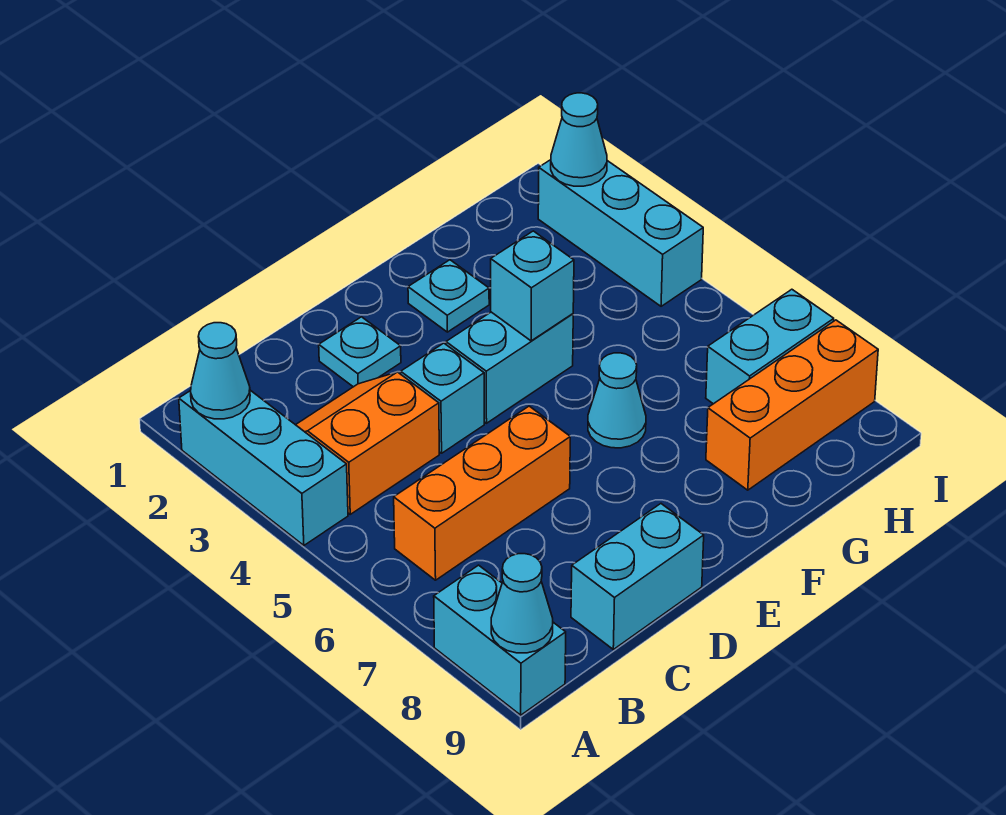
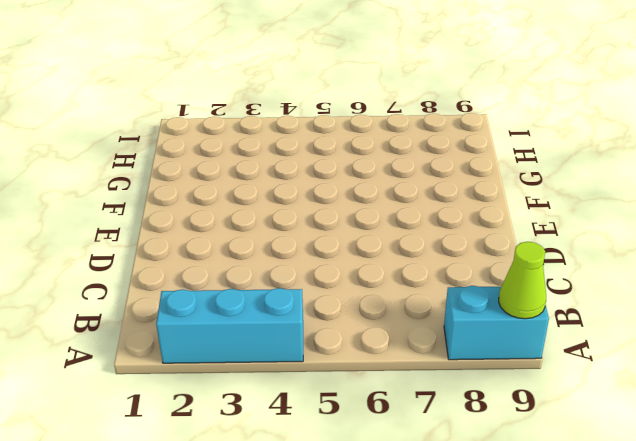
lime cone A9 level 2 -> cyan cone A9 level 2
none -> orange slope B3:C4 level 1 top 4
none -> orange brick B6:D6 level 1
none -> cyan brick C9:D9 level 1

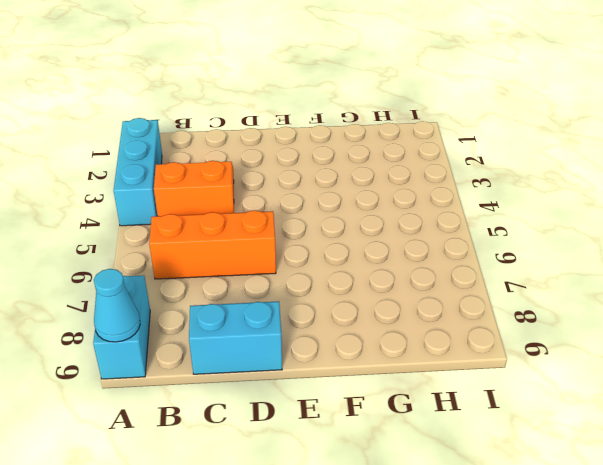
none -> cyan plate D2 level 1
none -> cyan brick D4 level 1
none -> cyan brick E4:F4 level 1

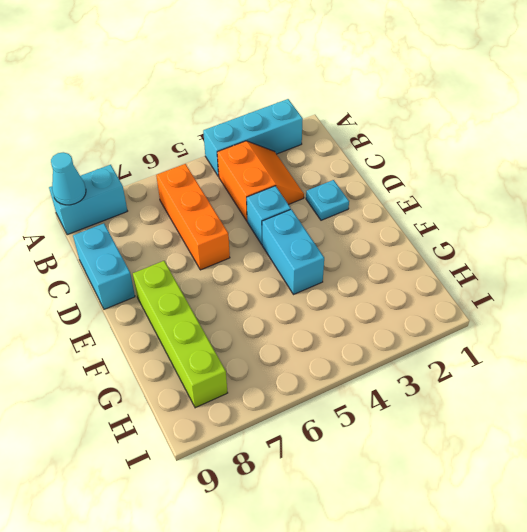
lime brick E8:H8 level 1 -> orange brick G8:I8 level 1
none -> cyan plate F2 level 1
none -> cyan cone F6 level 1
none -> cyan brick H7:I7 level 1

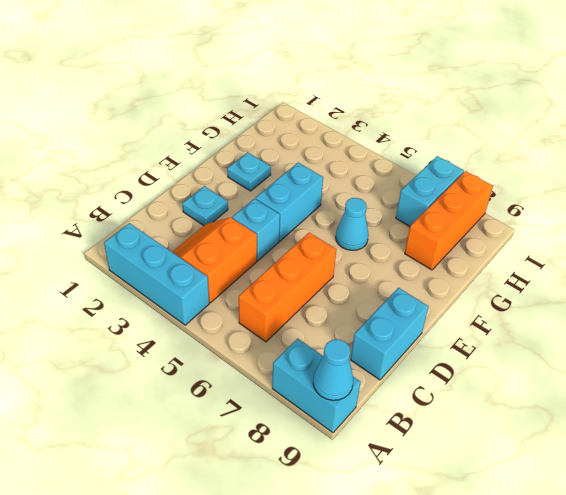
none -> cyan brick I2:I4 level 1
none -> cyan cone A2 level 2
none -> cyan brick F4 level 2

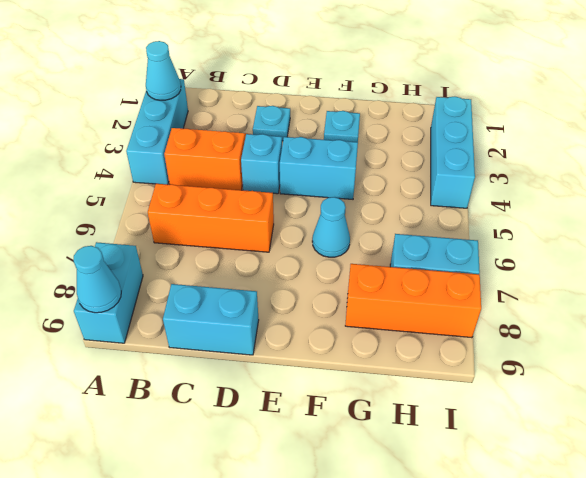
none -> cyan brick F4 level 2
none -> cyan cone I2 level 2

